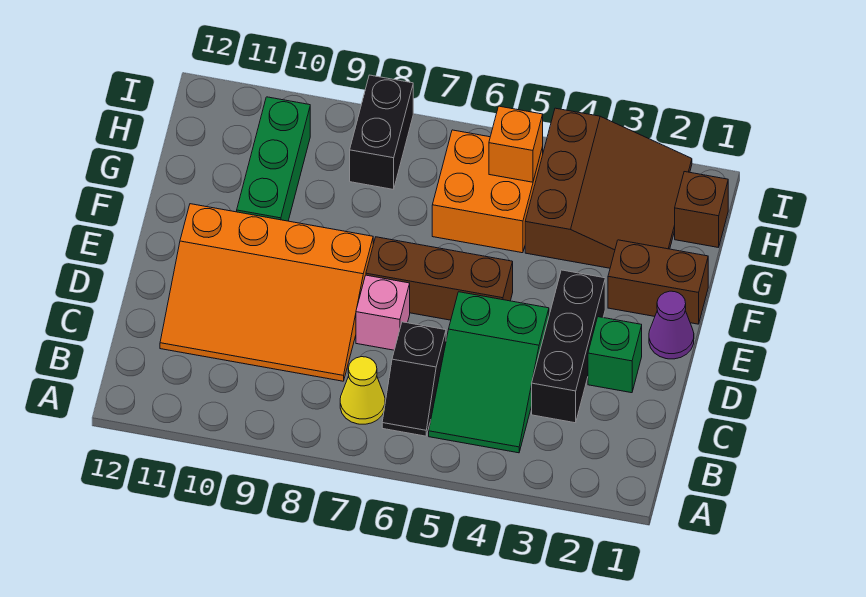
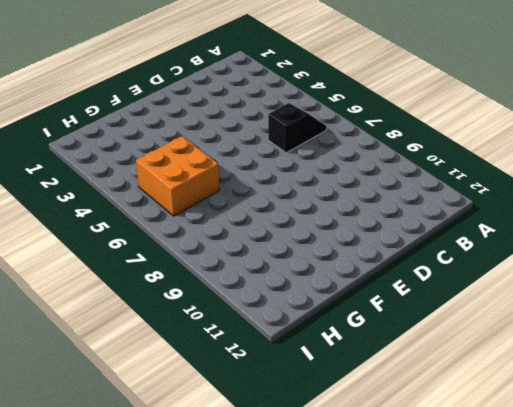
none -> green slope B4:D5 level 1 top D
none -> yellow cone B7 level 1
none -> black brick C3:E3 level 1

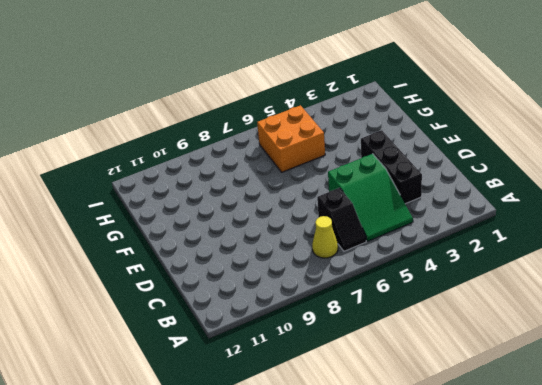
none -> orange slope C8:E11 level 1 top E
none -> green brick D2 level 1
none -> pink brick D7 level 1

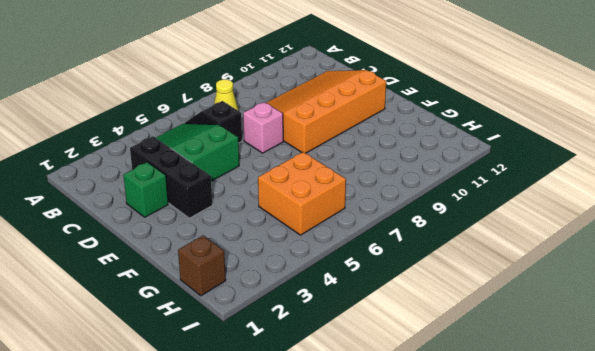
none -> purple cone E1 level 1
none -> brown brick E5:E7 level 1
none -> brown brick F1:F2 level 1

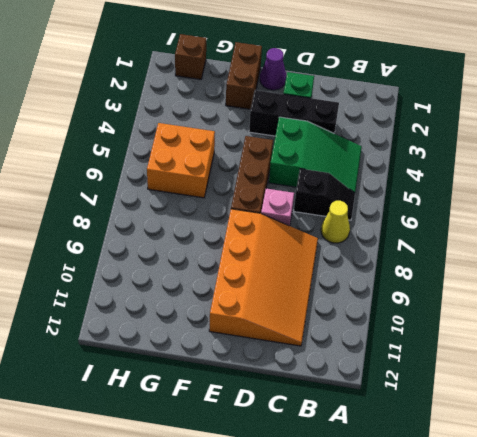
none -> green brick F10:H10 level 1
none -> brown slope G2:I4 level 1 top 4
none -> black brick H8:I8 level 1

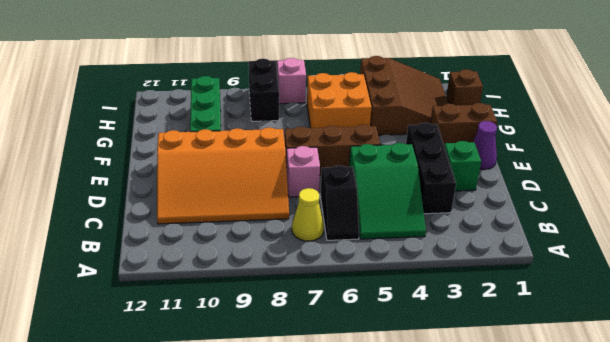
pink brick I7 level 1 -> none
none -> orange brick H5 level 2

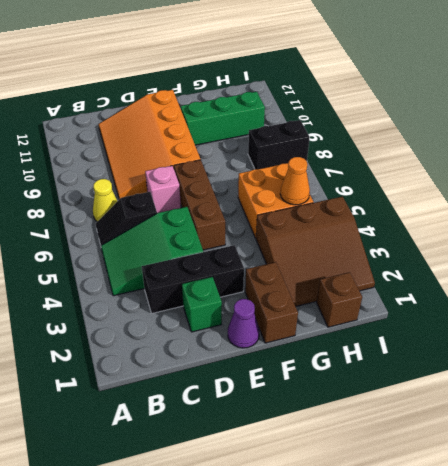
orange cone H5 level 2 -> orange brick H5 level 2

